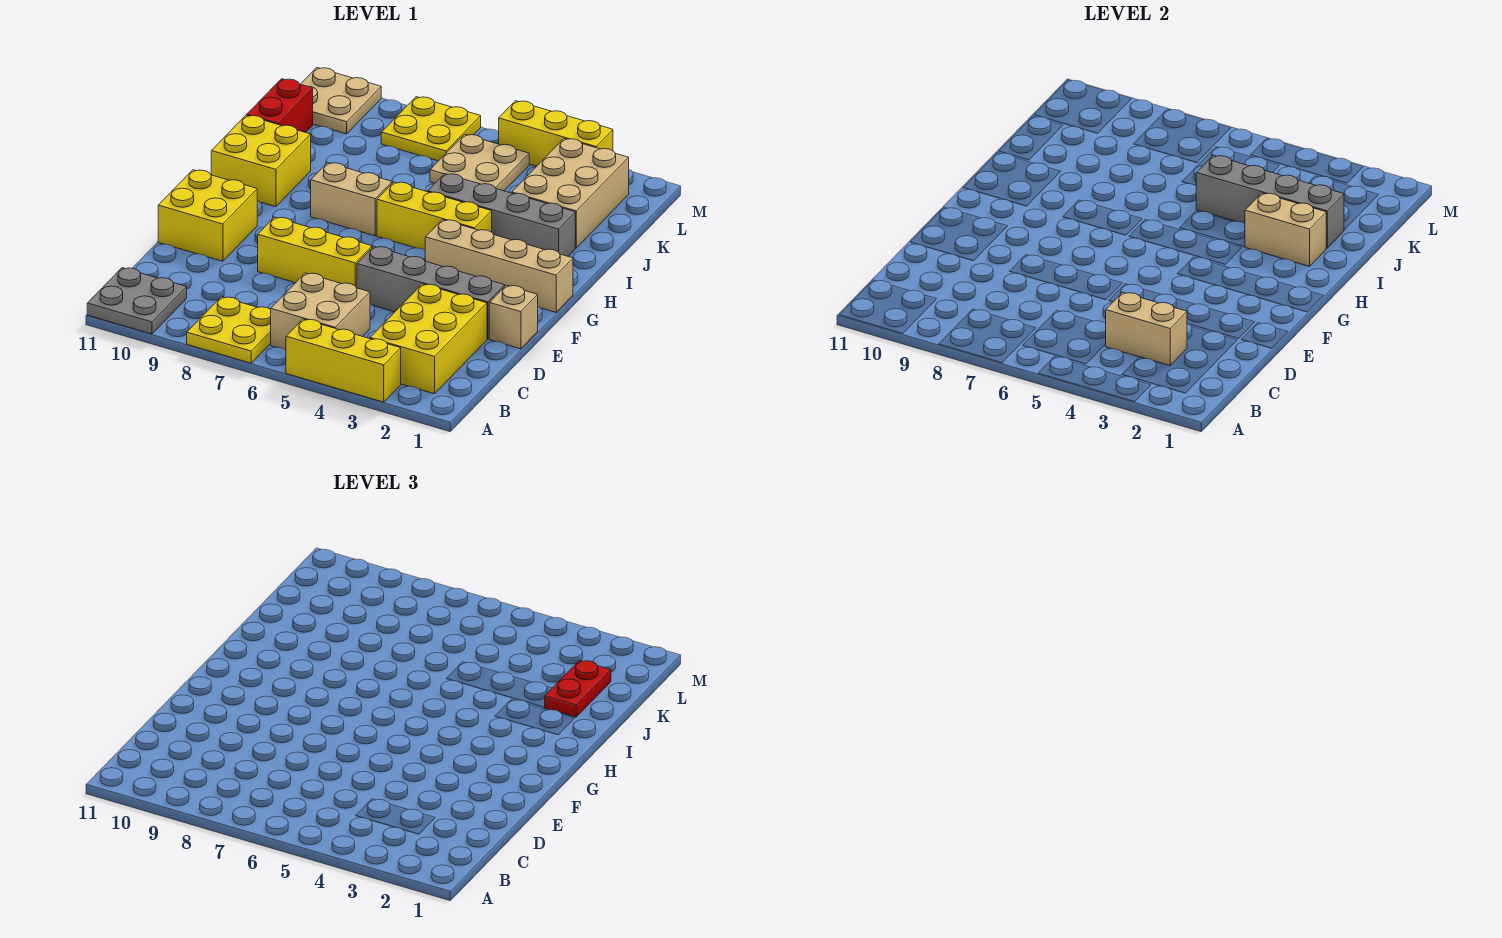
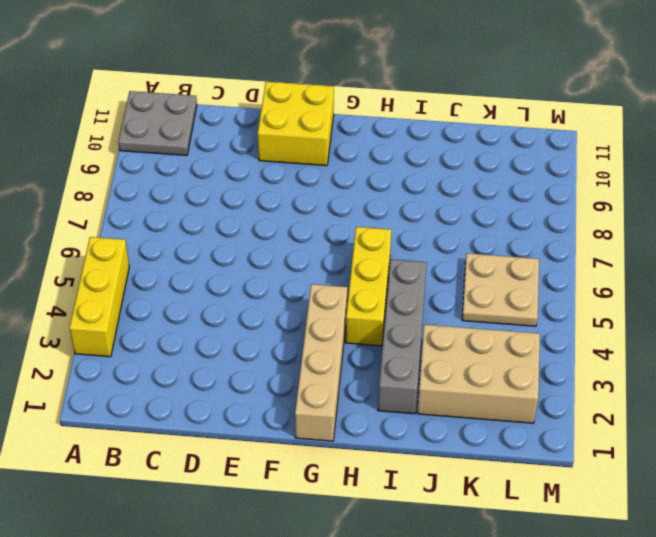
none -> yellow plate A7:B8 level 1
none -> yellow brick B2:D3 level 1
none -> tan brick B5:C6 level 1

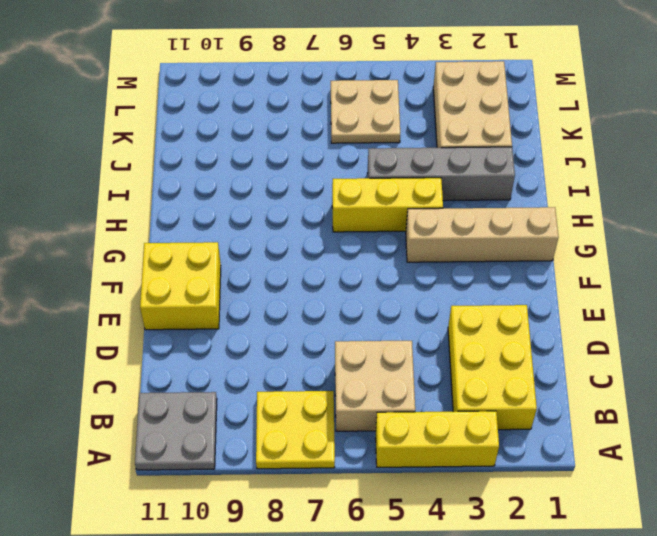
none -> tan brick E1 level 1
none -> grey brick E2:E5 level 1
none -> yellow brick E6:E8 level 1

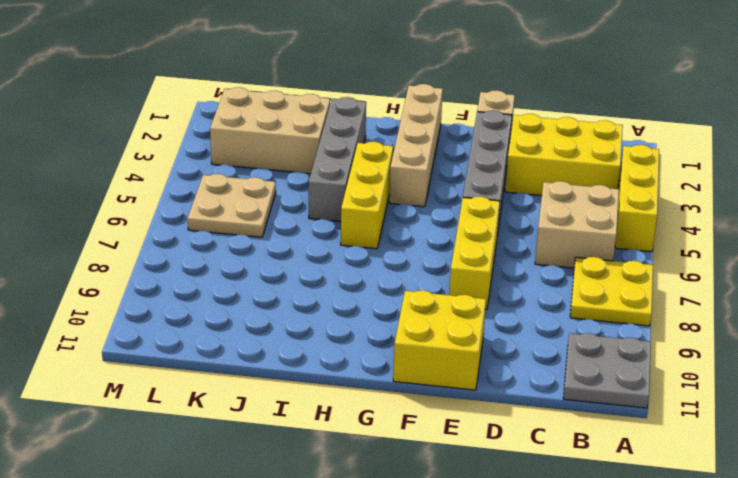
none -> tan brick H7:H8 level 1
none -> yellow brick H10:I11 level 1
none -> red brick J11:K11 level 1

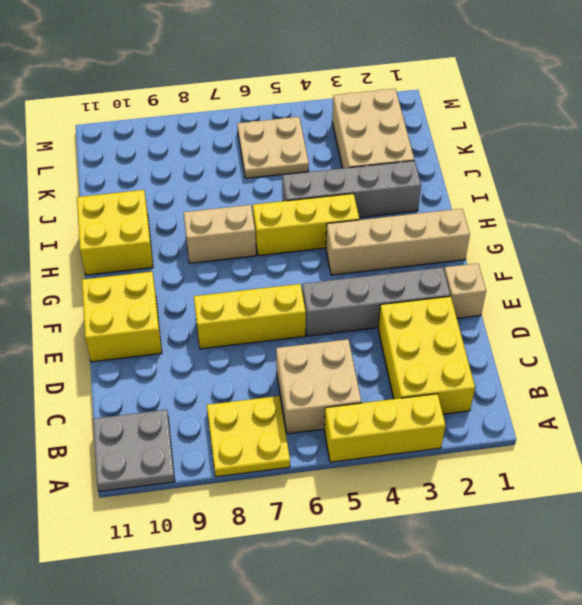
none -> red brick J11:K11 level 1
none -> yellow plate L7:M8 level 1
none -> tan plate L10:M11 level 1

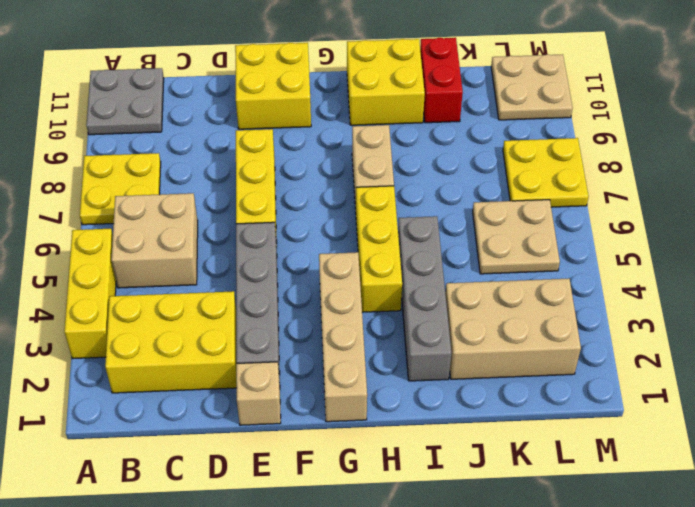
red brick J10:J11 level 1 -> red brick J11:K11 level 1
none -> yellow brick M3:M5 level 1
none -> tan brick C3:C4 level 2
none -> tan brick I2:I3 level 2

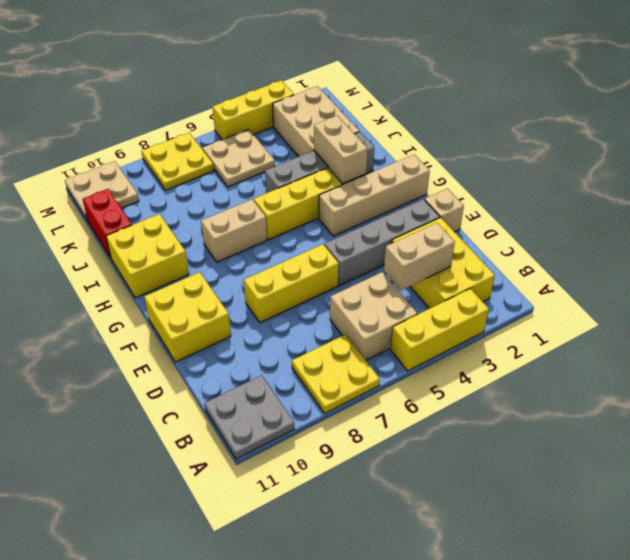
tan brick H3:I3 level 2 -> tan brick I2:I3 level 2
none -> grey brick J2:J5 level 2
none -> red plate J2:K2 level 3

